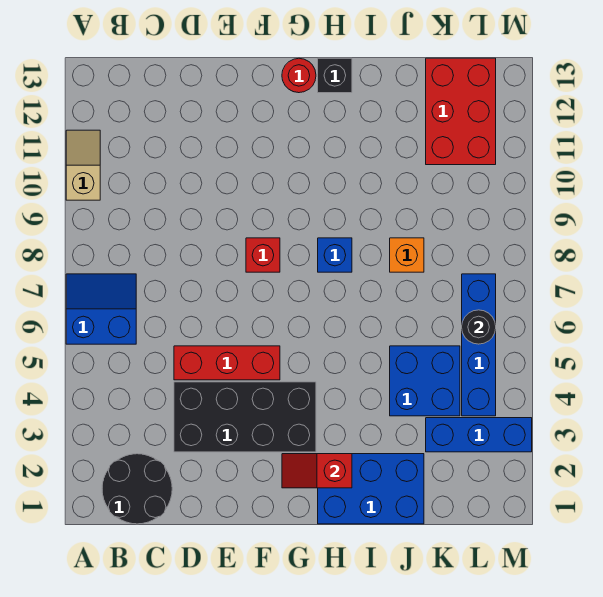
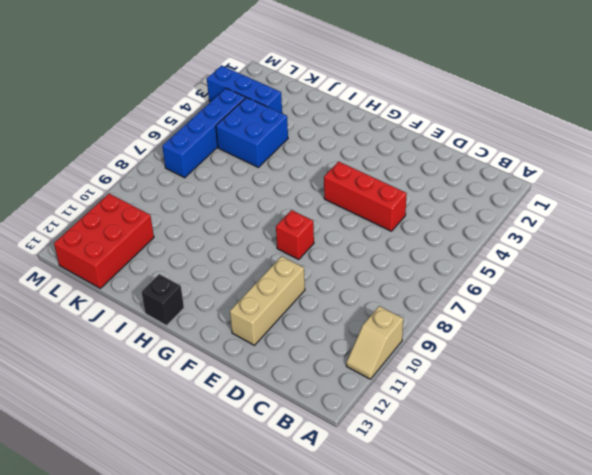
tan brick E10:E12 level 1 -> none
none -> blue slope A6:B7 level 1 top 6
none -> black round brick B1:C2 level 1
none -> black brick D3:G4 level 1

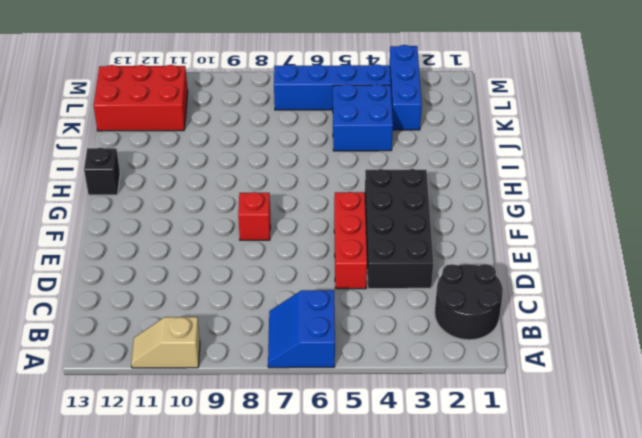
none -> red round brick G13 level 1
none -> blue brick H1:J2 level 1
none -> blue brick H8 level 1

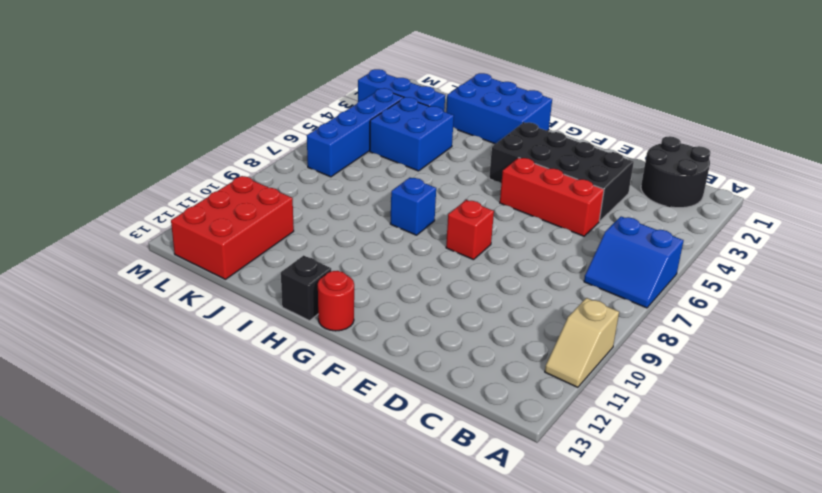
none -> orange brick J8 level 1
none -> red slope G2:H2 level 2 top H
none -> black round brick L6 level 2

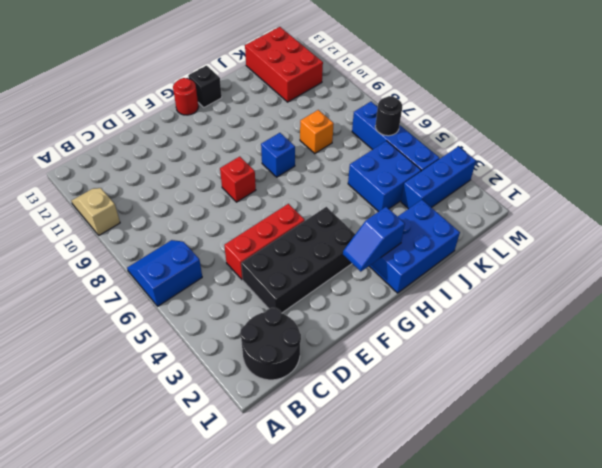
blue slope G2:H2 level 2 top H -> red slope G2:H2 level 2 top H

